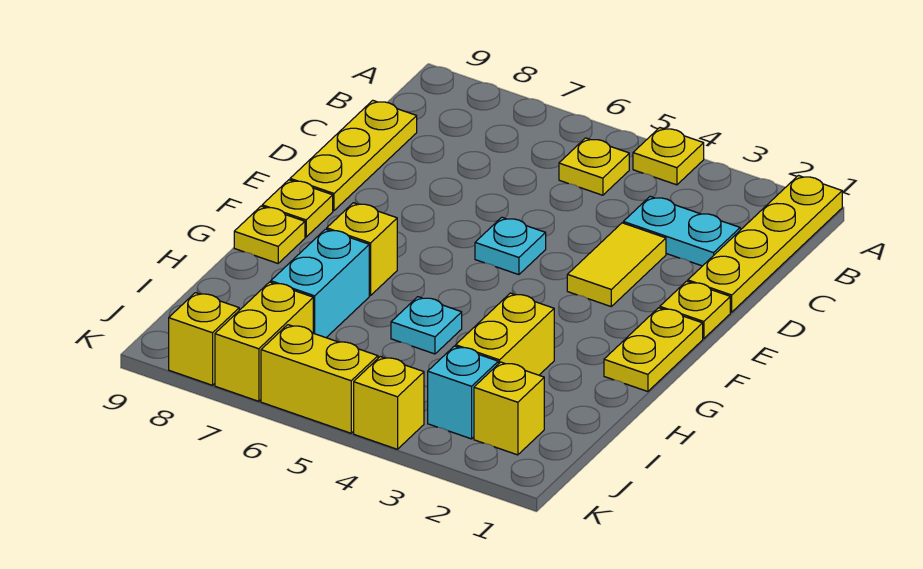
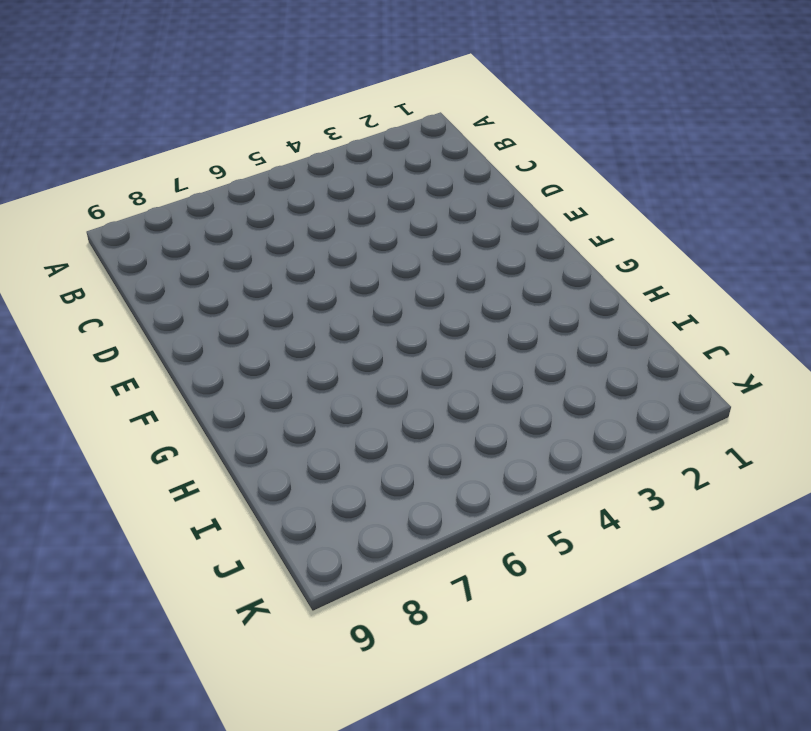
none -> yellow plate A1:D1 level 1
none -> yellow plate A4 level 1
none -> yellow plate B5 level 1

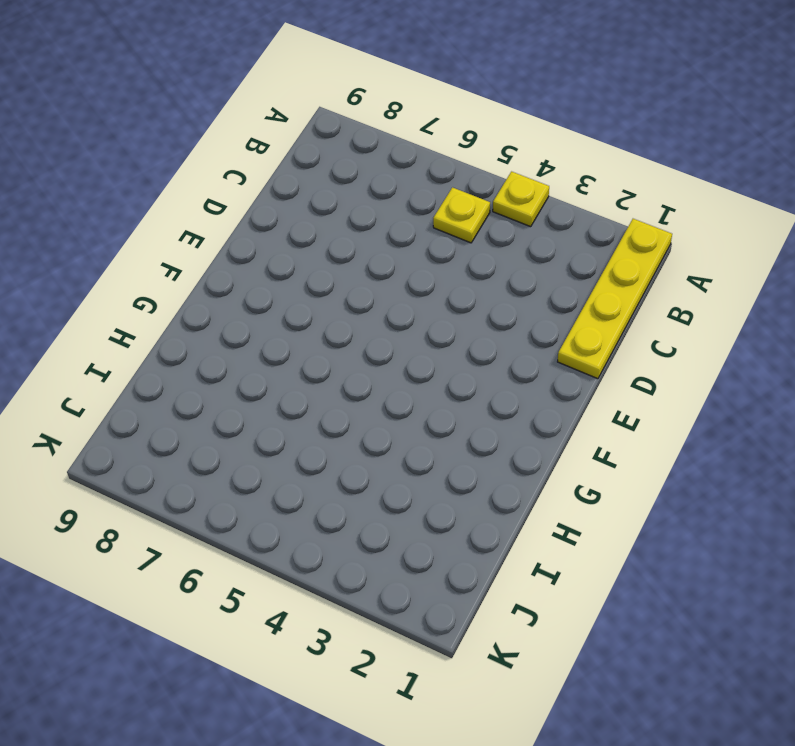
none -> cyan plate C2:C3 level 1
none -> yellow plate C9:E9 level 1
none -> yellow tile D3:E3 level 1

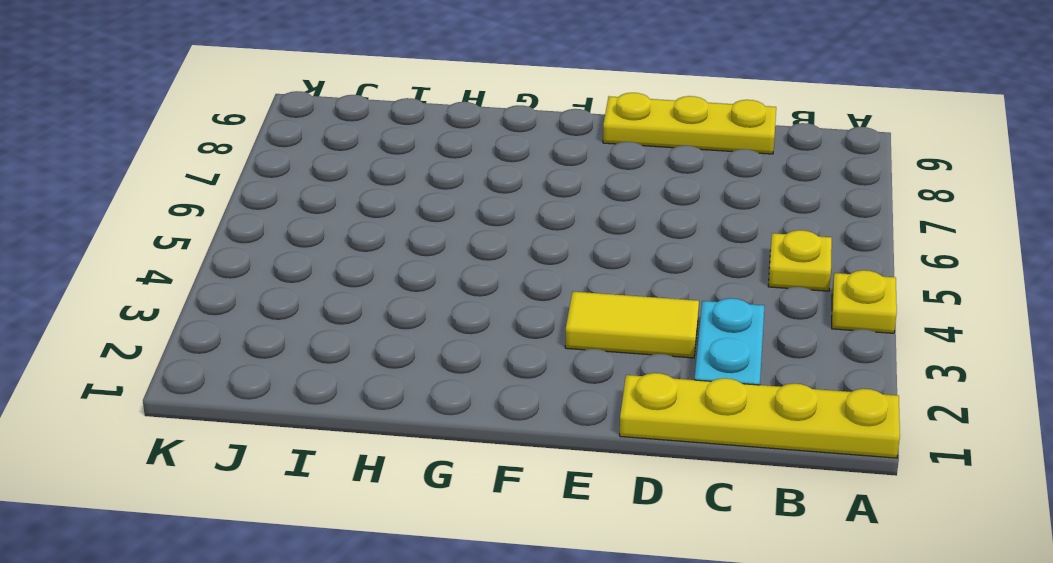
none -> yellow plate E1 level 1
none -> cyan plate E5 level 1
none -> yellow plate F1:G1 level 1

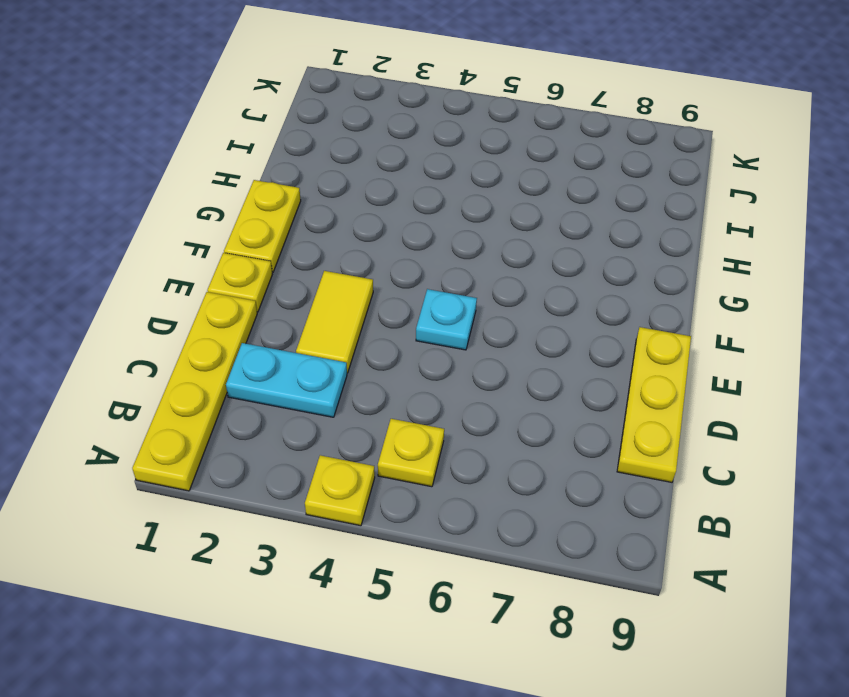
none -> yellow plate F9 level 1
none -> yellow brick G7 level 1
none -> yellow plate G9 level 1

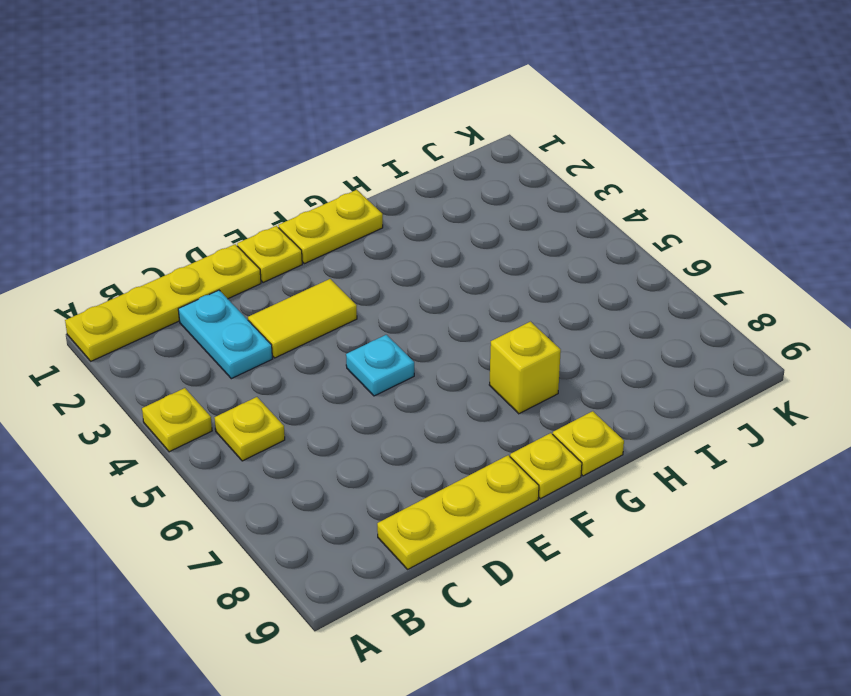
none -> yellow brick H3:I3 level 1
none -> cyan plate H5 level 1
none -> cyan brick H7:I7 level 1

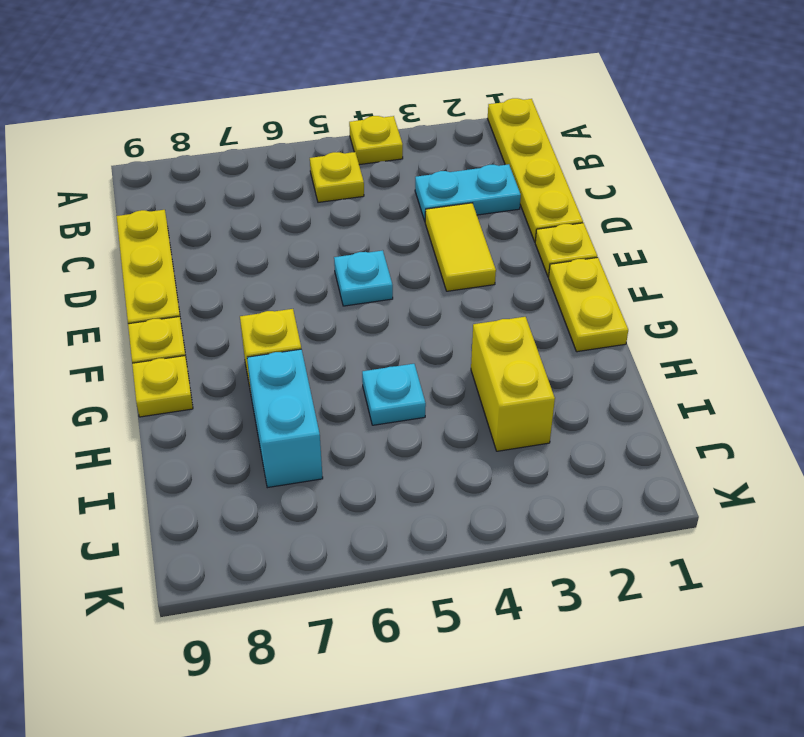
none -> yellow brick J2 level 1
none -> cyan brick J3 level 1
none -> yellow brick J7:K7 level 1

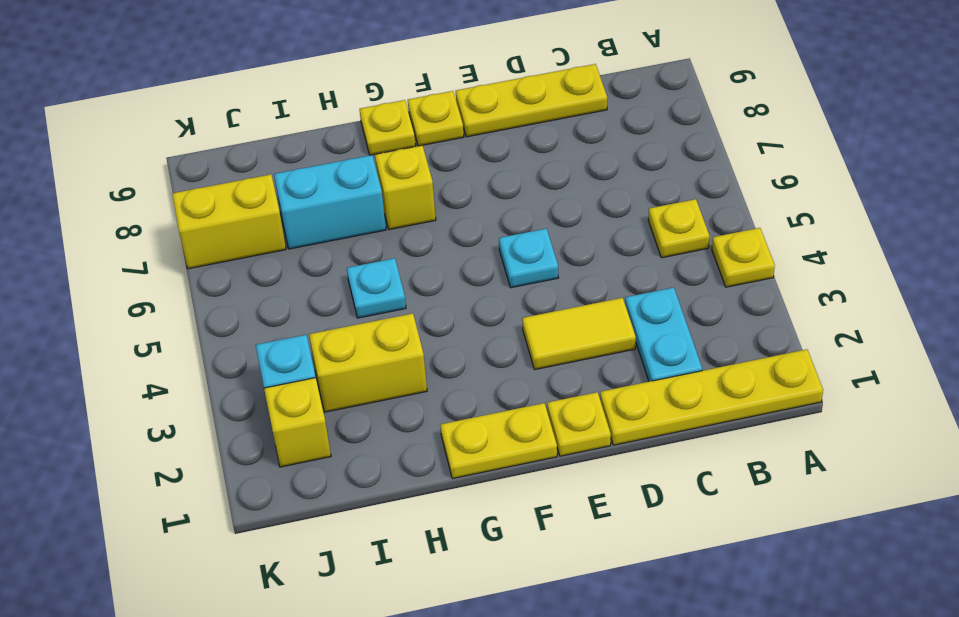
none -> yellow brick K4 level 1
none -> yellow brick K5:K6 level 1
none -> yellow brick K8 level 1

